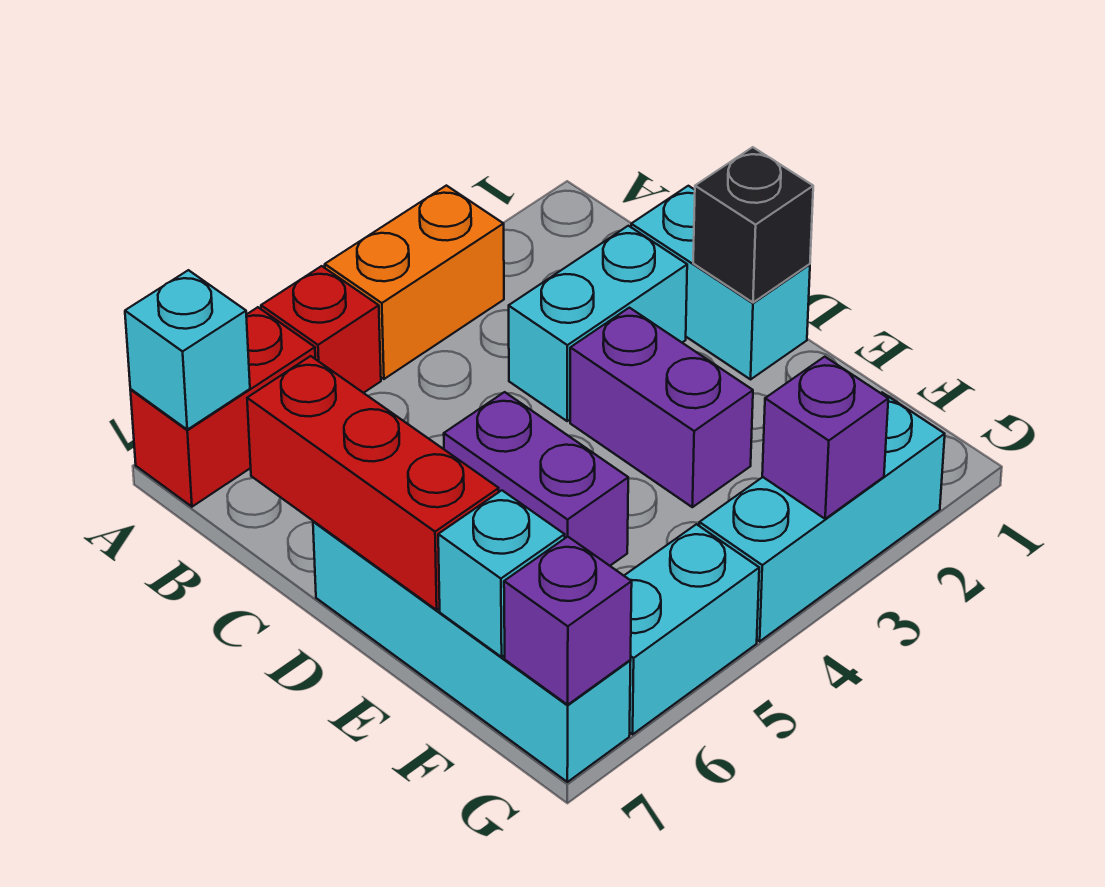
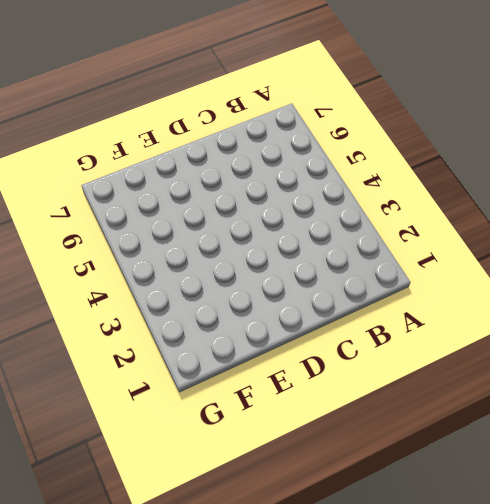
none -> orange brick A3:A4 level 1
none -> red brick A5 level 1
none -> red brick A6:A7 level 1

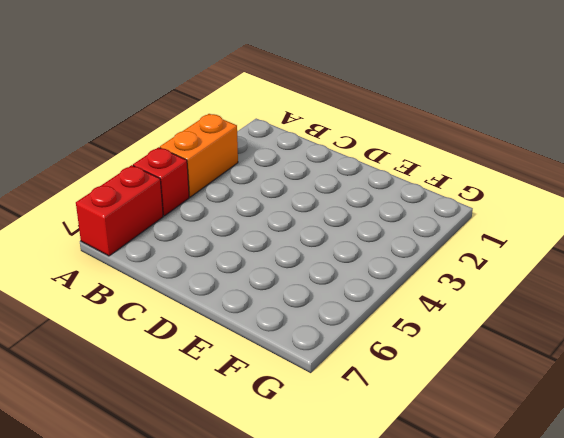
none -> cyan brick C1:D1 level 1
none -> cyan brick C2:C3 level 1
none -> purple brick D3:E3 level 1

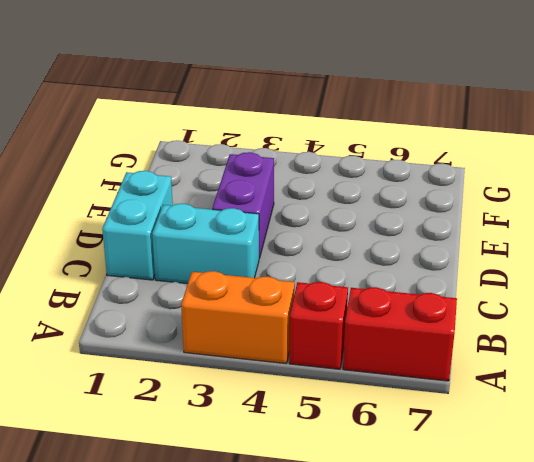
none -> purple brick D5:E5 level 1
none -> cyan brick D7:G7 level 1
none -> cyan brick G2:G4 level 1

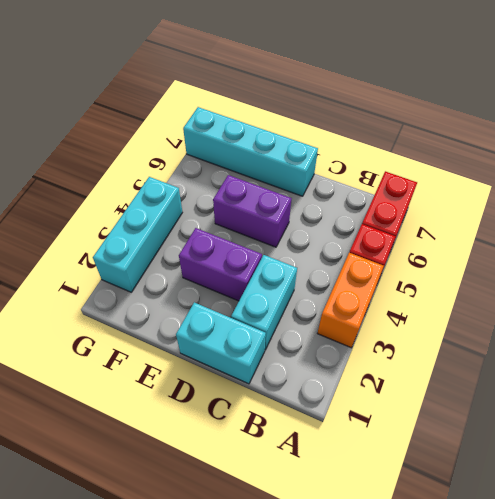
none -> cyan brick G5:G6 level 1
none -> cyan brick A7 level 2
none -> red brick C7:E7 level 2

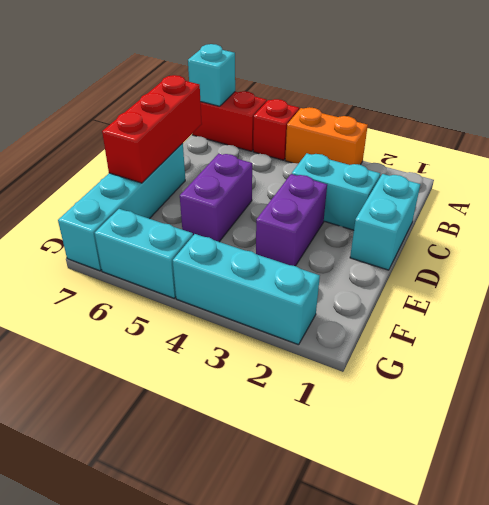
none -> black brick D1 level 2
none -> cyan brick F7 level 2
none -> purple brick G3 level 2

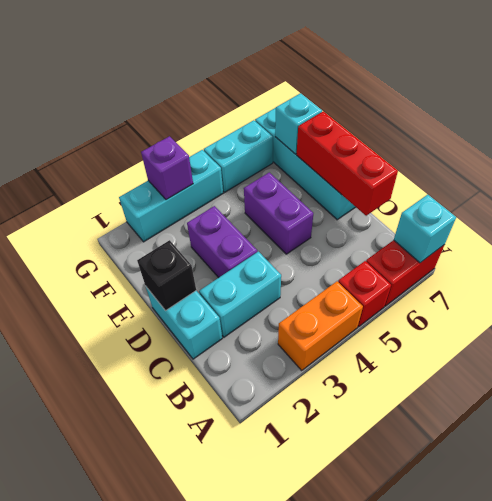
none -> purple brick G7 level 2

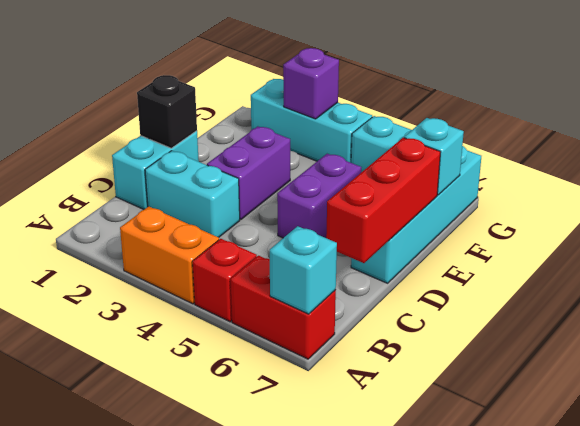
none -> purple brick G7 level 2

